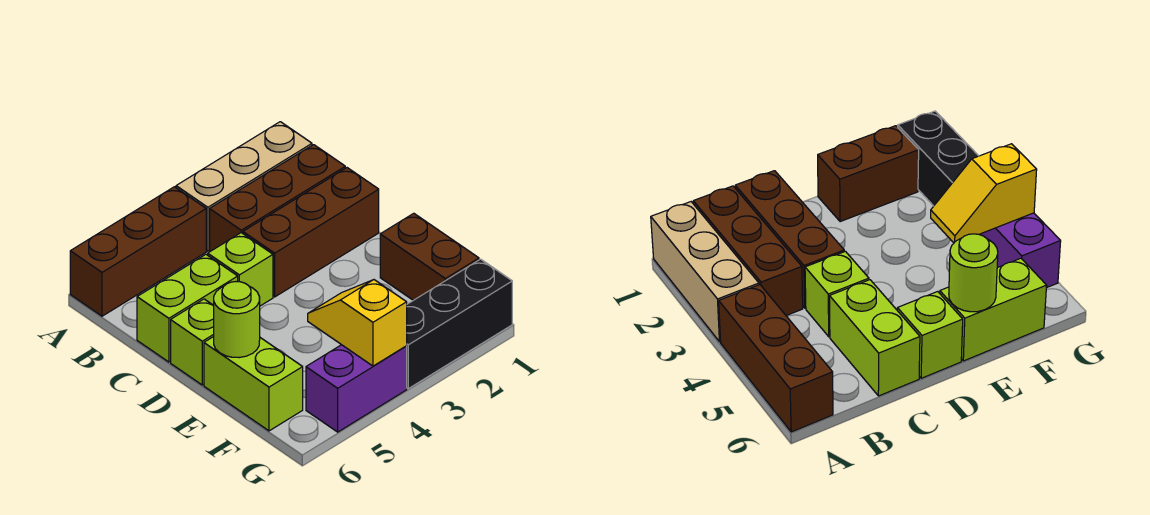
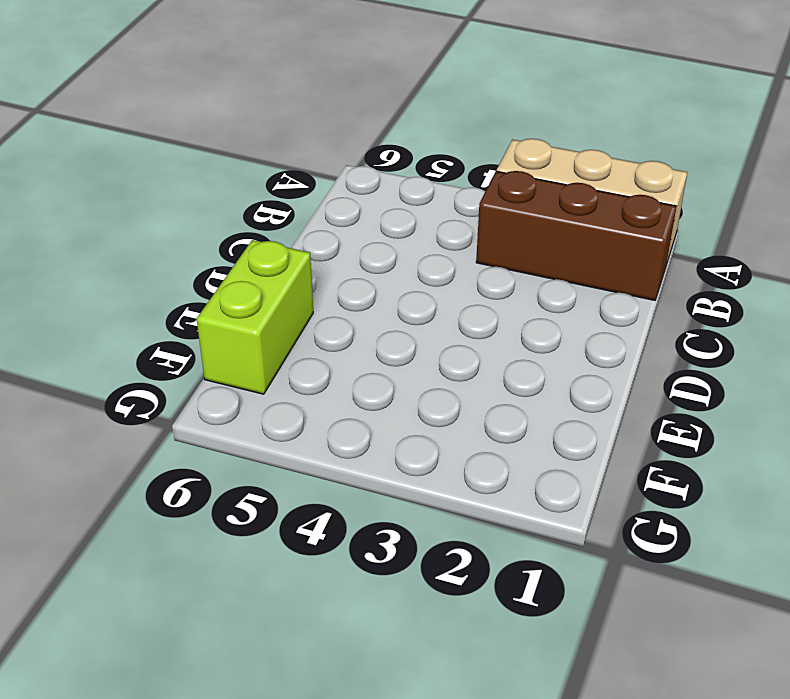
none -> brown brick A4:A6 level 1
none -> brown brick C1:C3 level 1
none -> lime brick C4 level 1

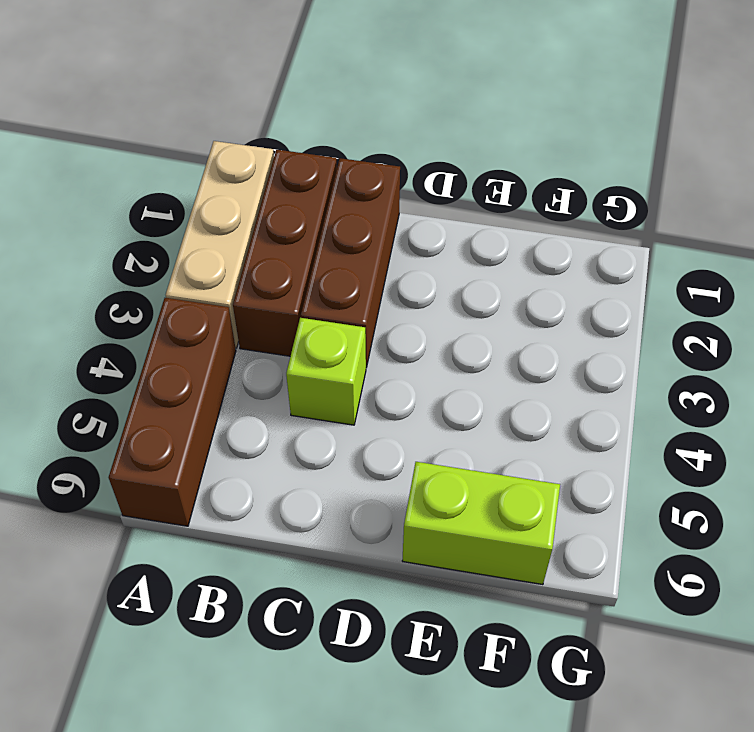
none -> lime brick C5:C6 level 1
none -> lime brick D6 level 1
none -> brown brick E1:F1 level 1

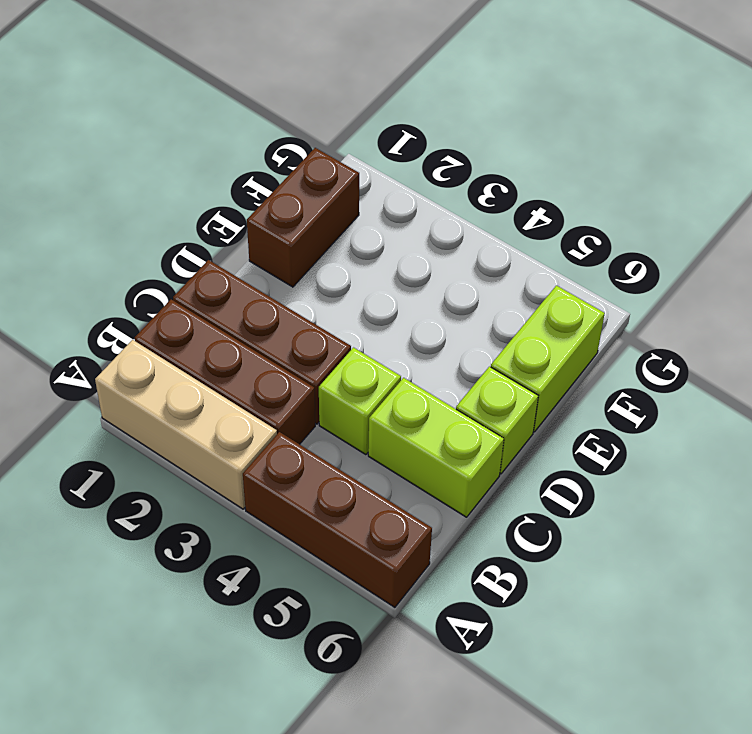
none -> black brick G1:G3 level 1
none -> purple brick G4:G5 level 1
none -> lime round brick E6 level 2

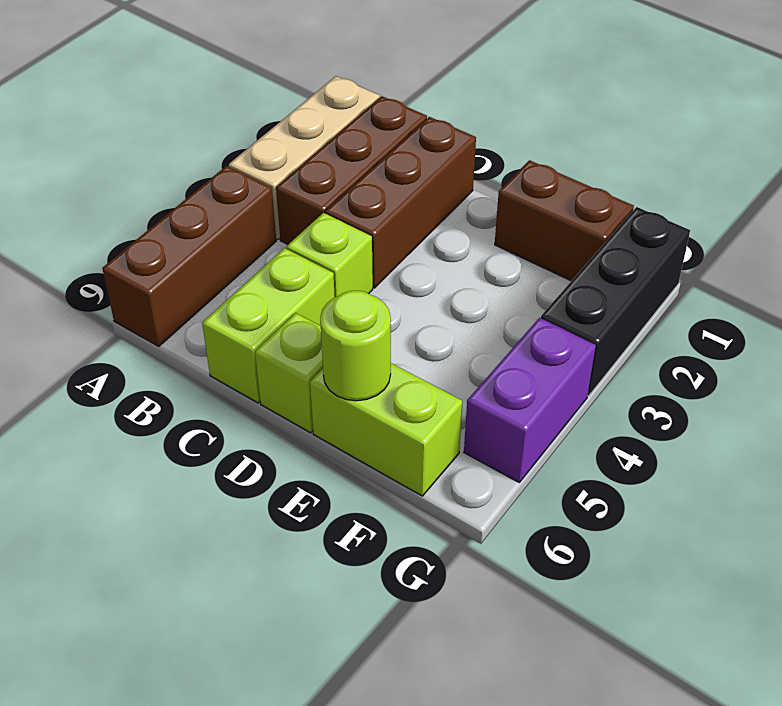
none -> yellow slope F4:G4 level 2 top G

